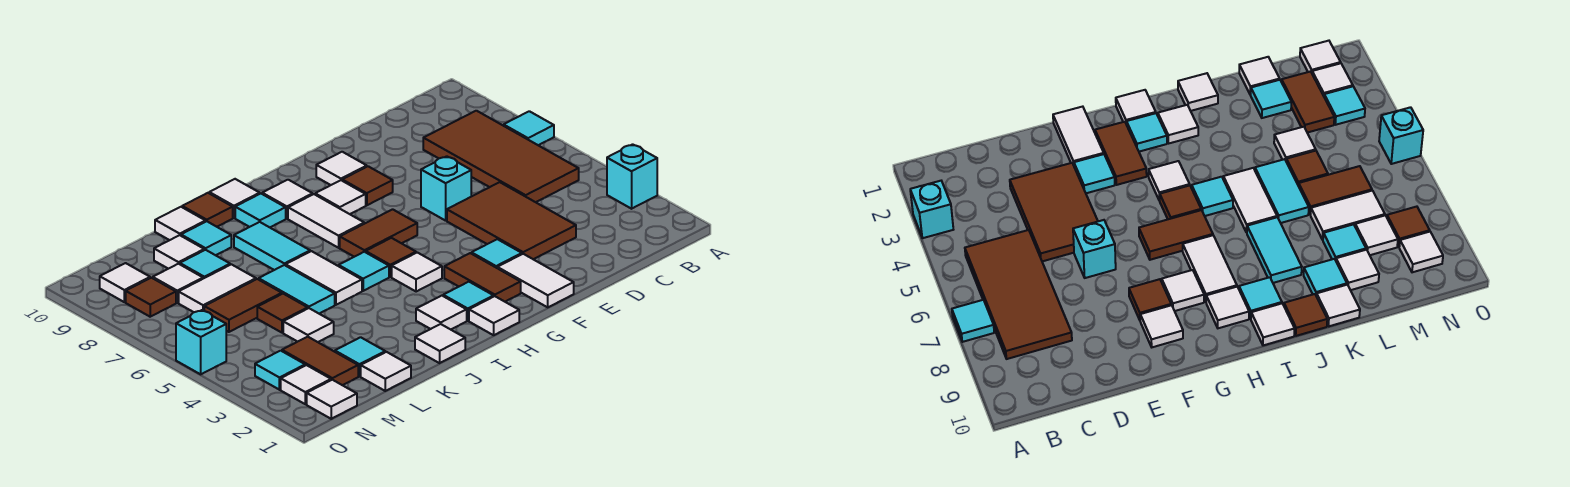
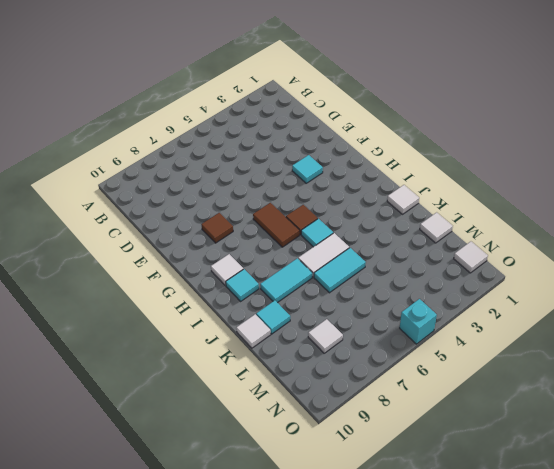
none -> cyan brick A3 level 1
none -> cyan tile A7 level 1
none -> brown tile B5:C8 level 1
none -> brown tile D3:E5 level 1

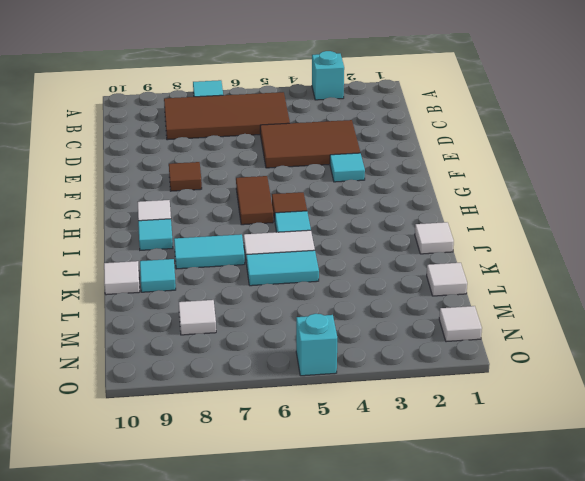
none -> cyan brick E6 level 1
none -> white tile F1:F2 level 1
none -> white tile F9 level 1
none -> brown tile G2:G3 level 1

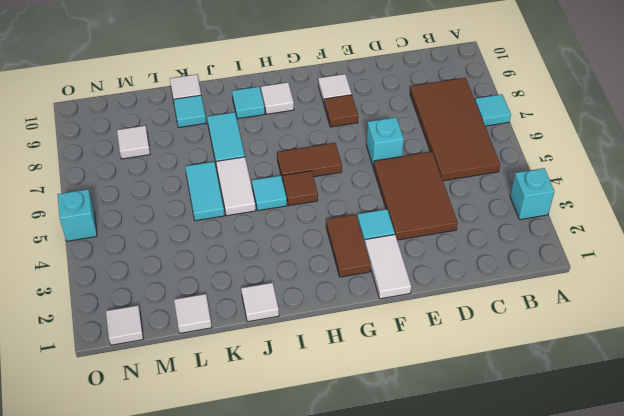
none -> white tile G8 level 1
none -> white tile H1 level 1
none -> cyan tile H2 level 1
none -> white tile H4 level 1

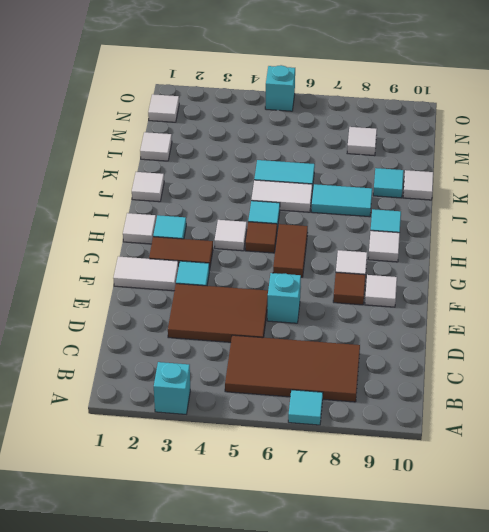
none -> white tile H7:H8 level 1
none -> white tile I2 level 1
none -> white tile I10 level 1
none -> brown tile J10 level 1

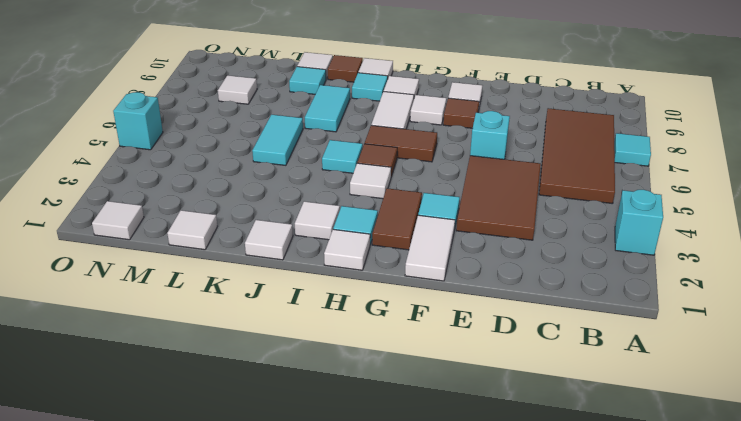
none -> white tile J5:J6 level 1
none -> cyan tile L2 level 1
none -> white tile L4 level 1
none -> brown tile L5 level 1

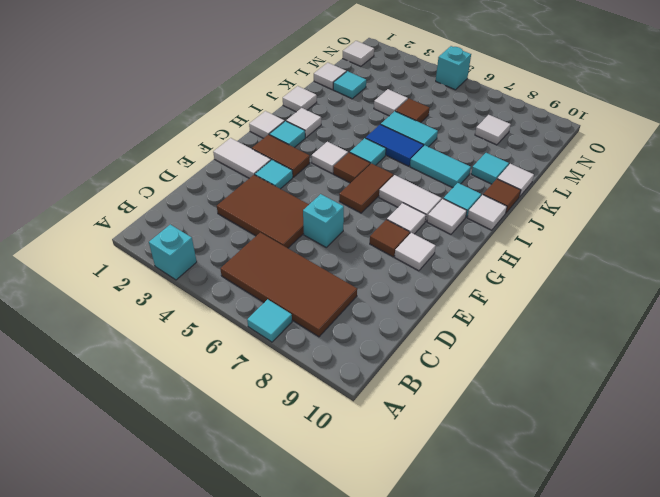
blue tile J5:J6 level 1 -> white tile J5:J6 level 1
none -> brown tile L6:M6 level 1
none -> white tile L7:M7 level 1
none -> cyan tile L8 level 1
none -> white tile L9 level 1

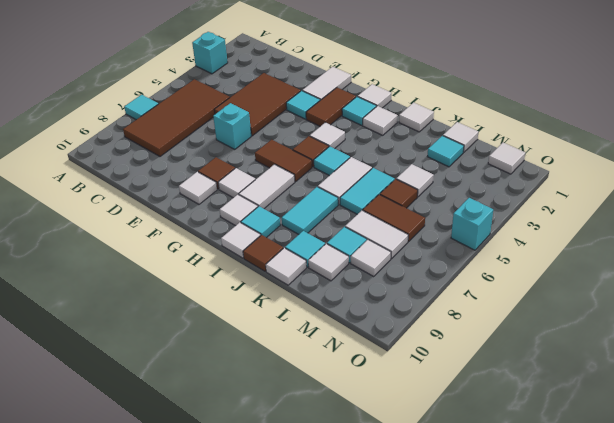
none -> brown tile M2:M3 level 1
none -> white tile N2 level 1
none -> cyan tile N3 level 1
none -> brown tile N8 level 1

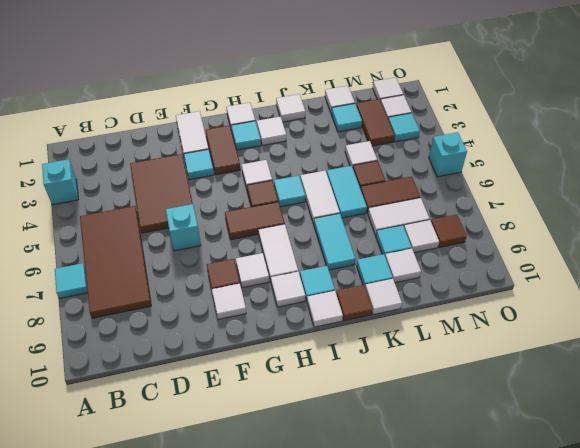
none -> white tile N9 level 1

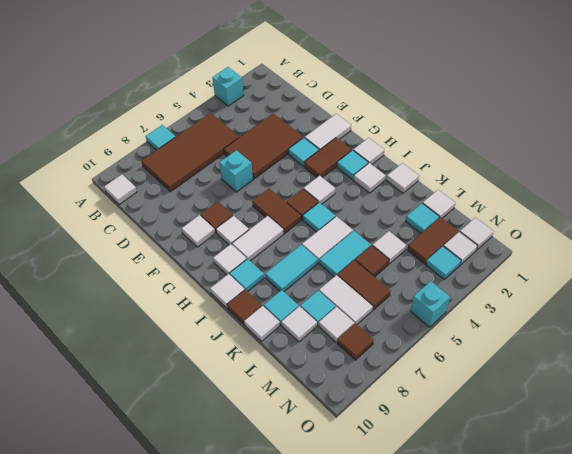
white tile B10 level 1 -> white tile N9 level 1

